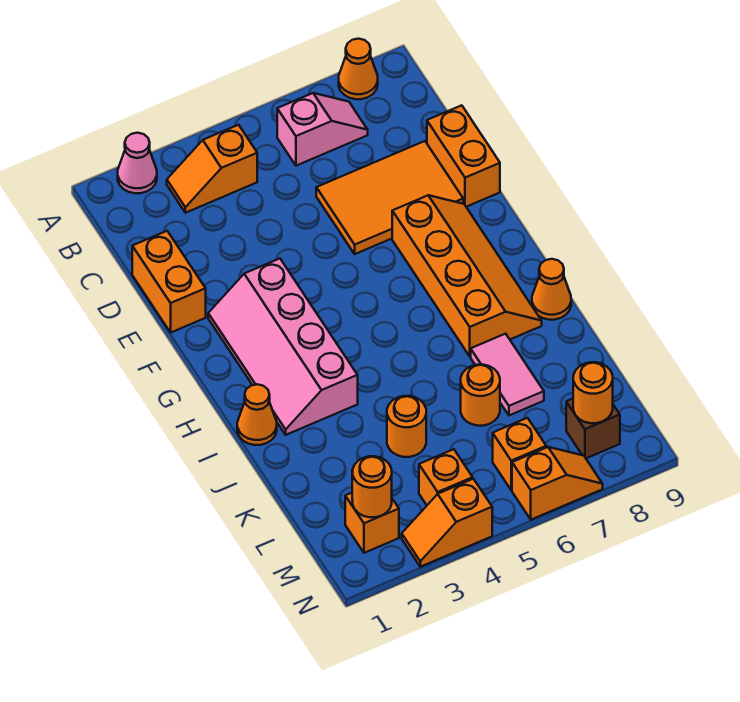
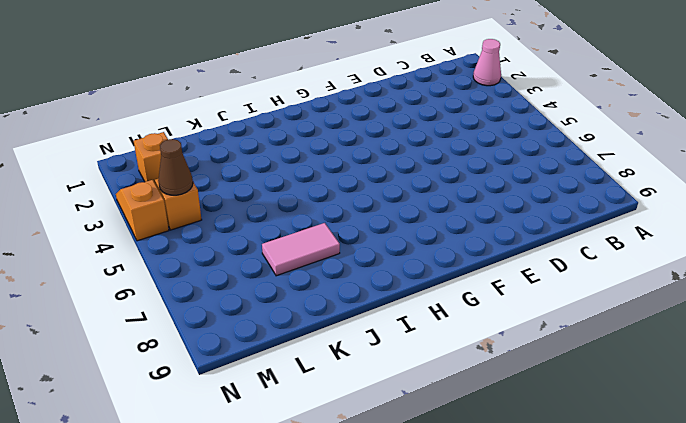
brown cone M4 level 2 -> none
none -> orange cone A8 level 1
none -> orange slope B3:B4 level 1 top 4
none -> pink slope B6:B7 level 1 top 6

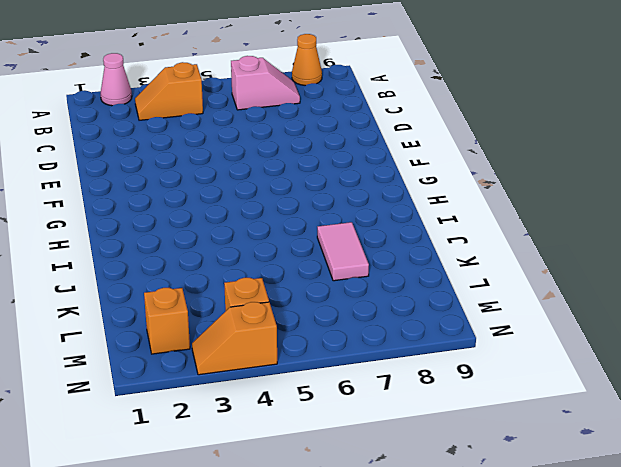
none -> orange brick D1:E1 level 1
none -> orange tile D6:E8 level 1
none -> orange brick D9:E9 level 1

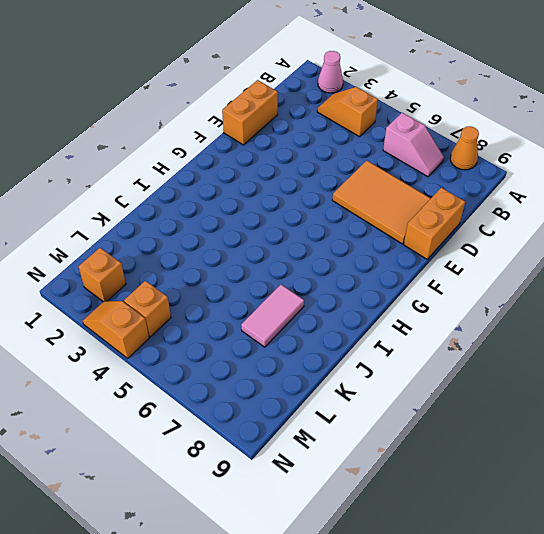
none -> pink slope F2:I3 level 1 top 3
none -> orange slope F7:I8 level 1 top 7
none -> orange cone I1 level 1

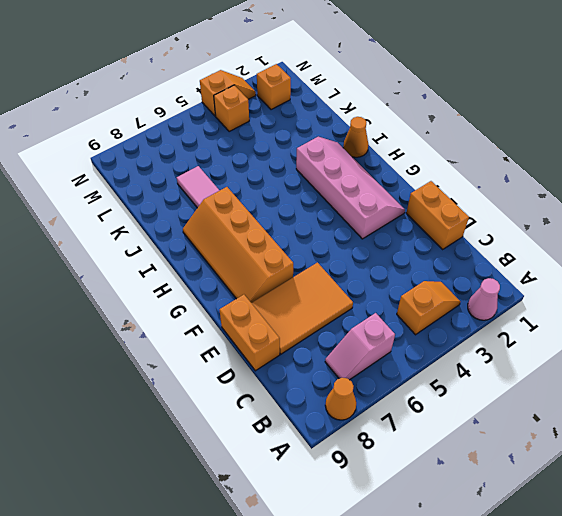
none -> orange cone I9 level 1
none -> orange round brick K4 level 1
none -> orange round brick K6 level 1

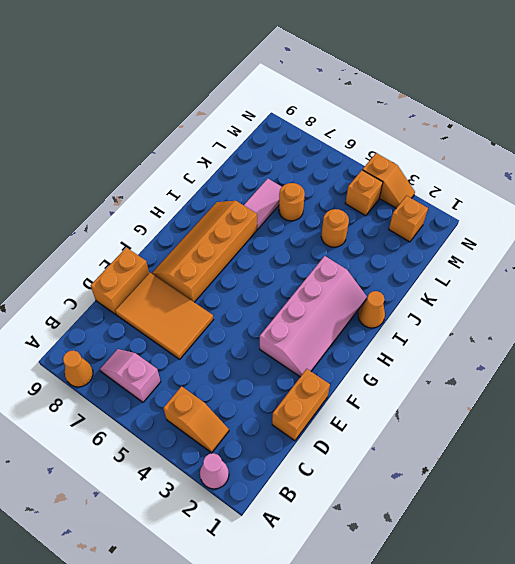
none -> orange cone I9 level 1
none -> orange brick M6 level 1
none -> brown brick M8 level 1

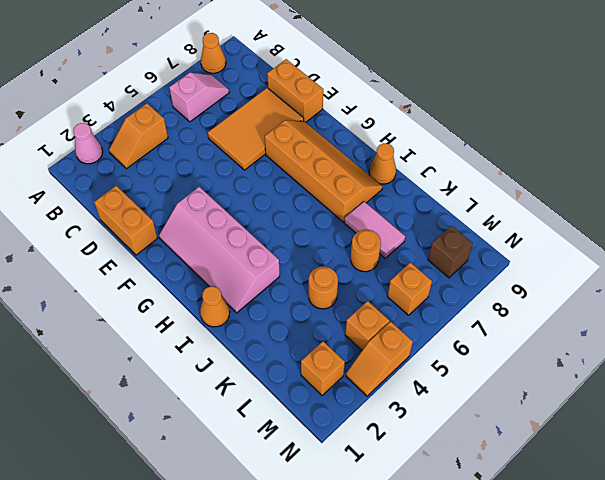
none -> orange slope N6:N7 level 1 top 6
none -> orange round brick M2 level 2
none -> orange round brick M8 level 2

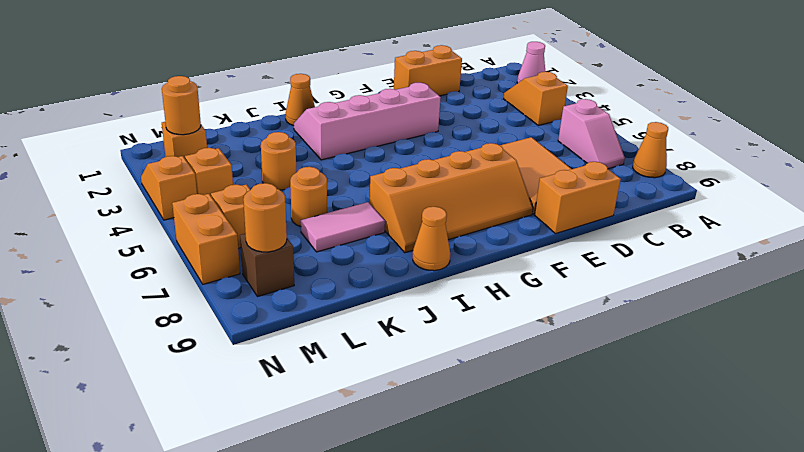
orange brick N6:N7 level 1 -> orange slope N6:N7 level 1 top 6

